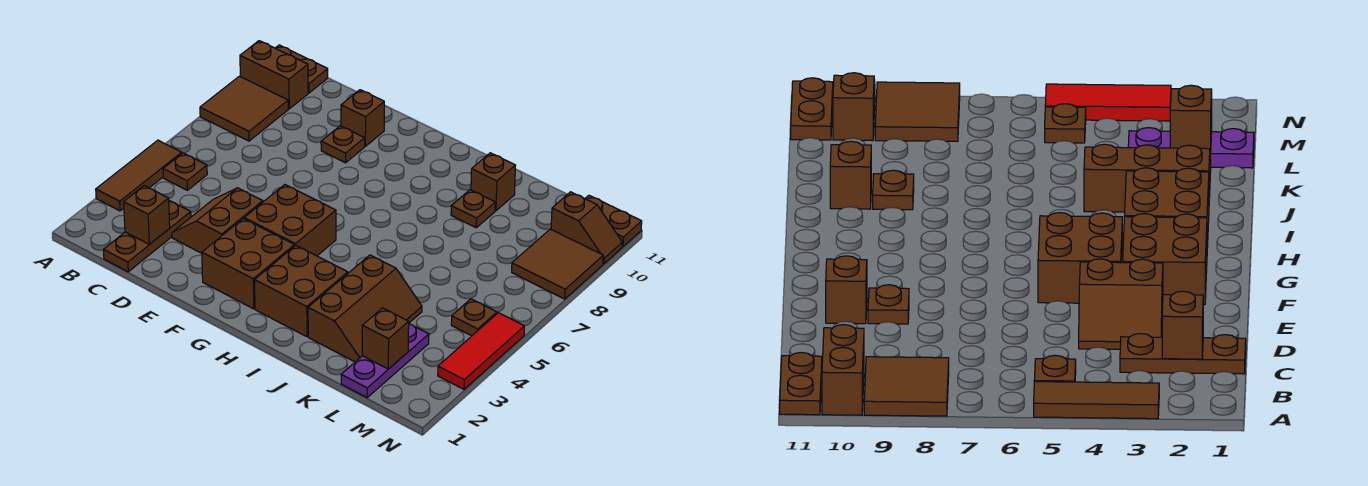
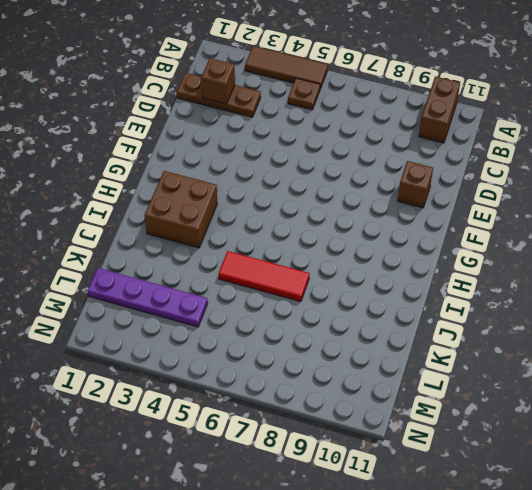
red tile J5:J7 level 1 -> red tile N3:N5 level 1
purple plate L1:L4 level 1 -> purple plate L1:L3 level 1
none -> brown tile A8:B9 level 1
none -> brown plate A11:B11 level 1
none -> brown slope D3:E4 level 1 top E

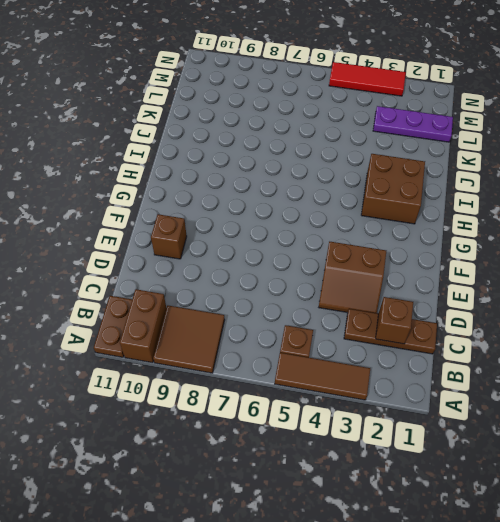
none -> brown plate E9 level 1
none -> brown brick F2:G3 level 1
none -> brown brick F4:G5 level 1

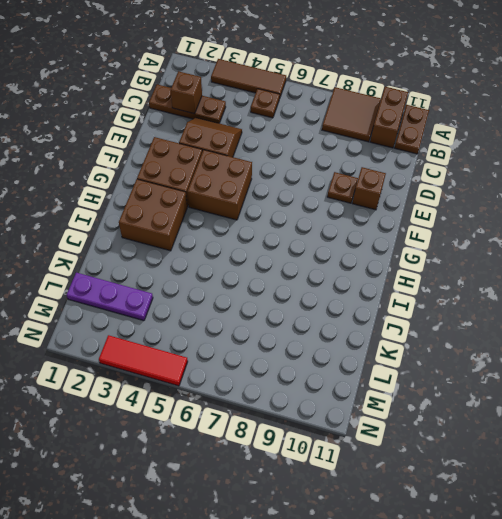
none -> brown slope J2:K4 level 1 top J
none -> brown plate J9 level 1
none -> brown brick J10 level 1

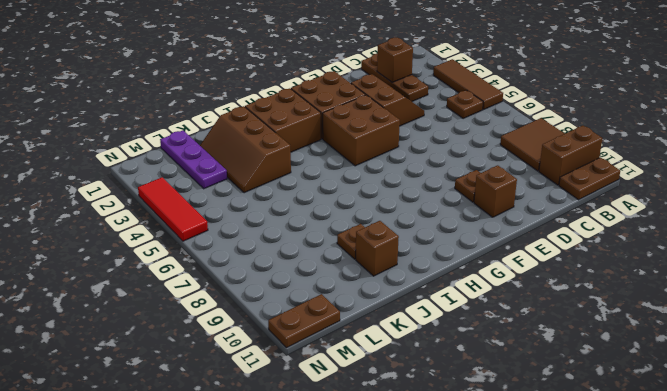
none -> brown plate M5 level 1
none -> brown tile M8:N9 level 1
none -> brown slope M10:N10 level 1 top M

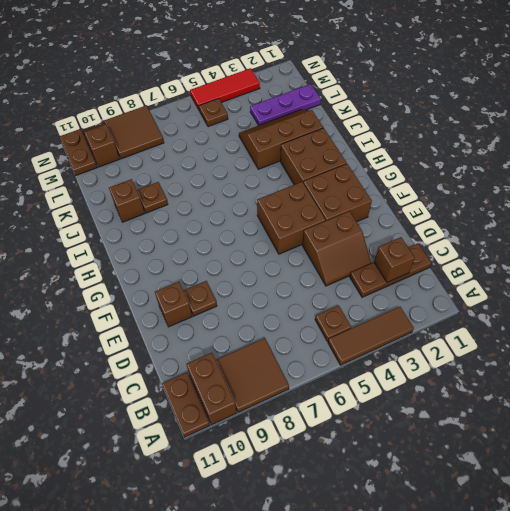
none -> brown brick L2 level 2

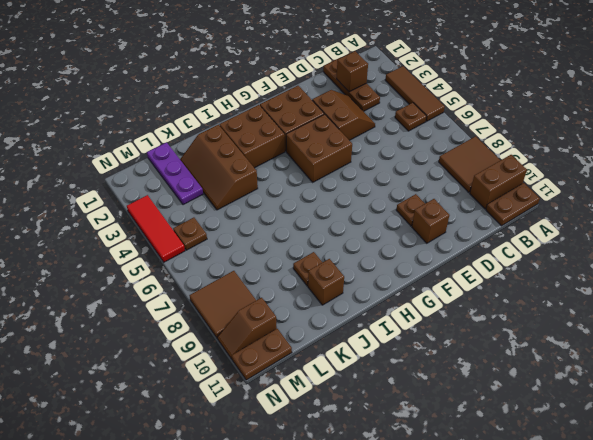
none -> brown brick L2 level 2

